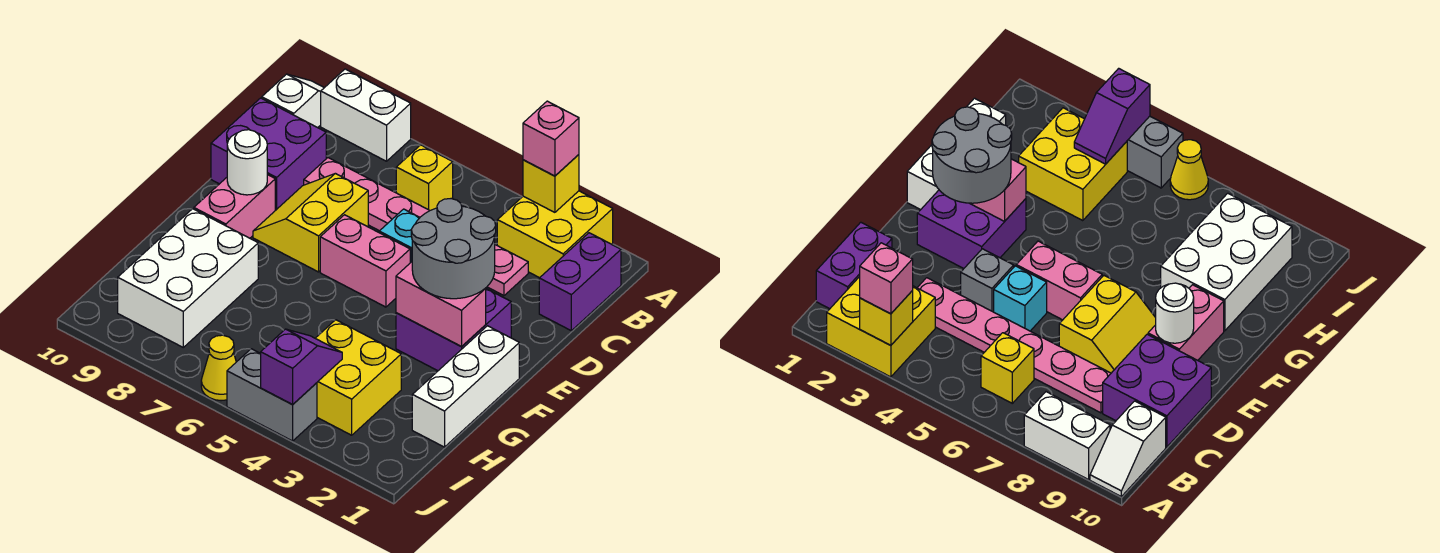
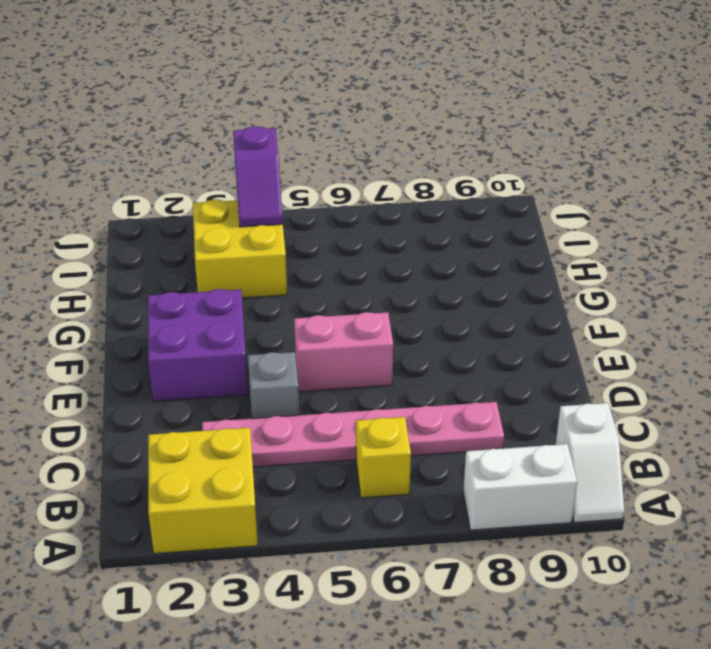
none -> purple brick B1:C1 level 1
none -> purple brick C9:D10 level 1
none -> cyan brick D5 level 1

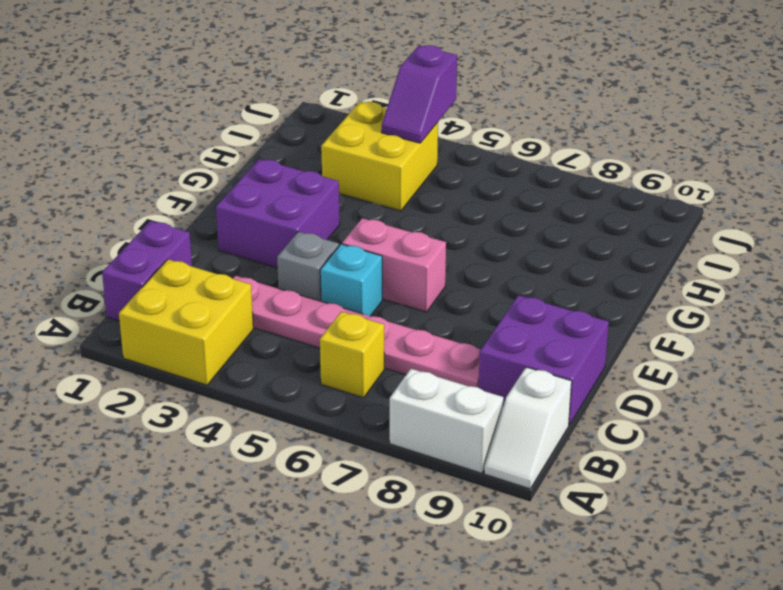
none -> yellow slope D7:E8 level 1 top 7
none -> pink brick E9:F9 level 1
none -> white brick F1:H1 level 1

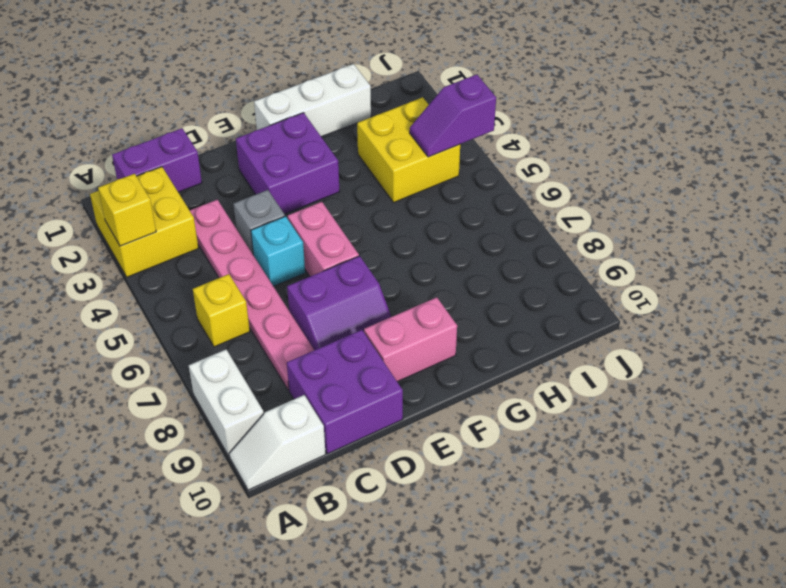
purple slope D7:E8 level 1 top 7 -> yellow slope D7:E8 level 1 top 7
none -> white brick G8:I9 level 1
none -> grey brick J4:J5 level 1
none -> yellow cone J6 level 1

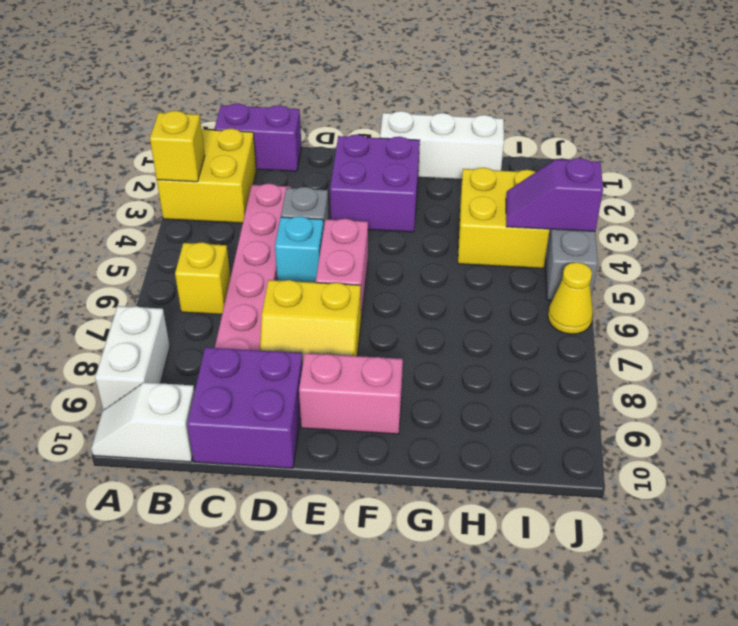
none -> white brick G8:I9 level 1
none -> white round brick E9 level 2
none -> pink brick F2:F3 level 2

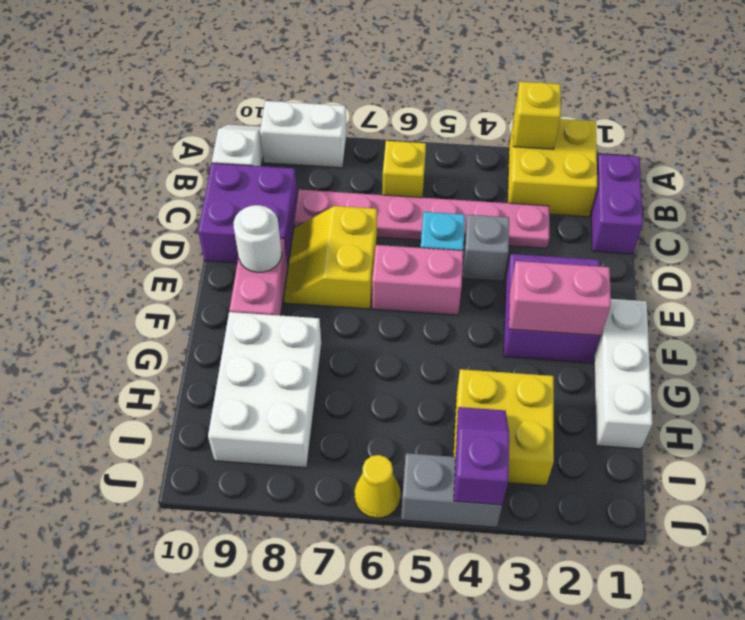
none -> pink brick A3 level 3
none -> grey round brick E2:F3 level 3

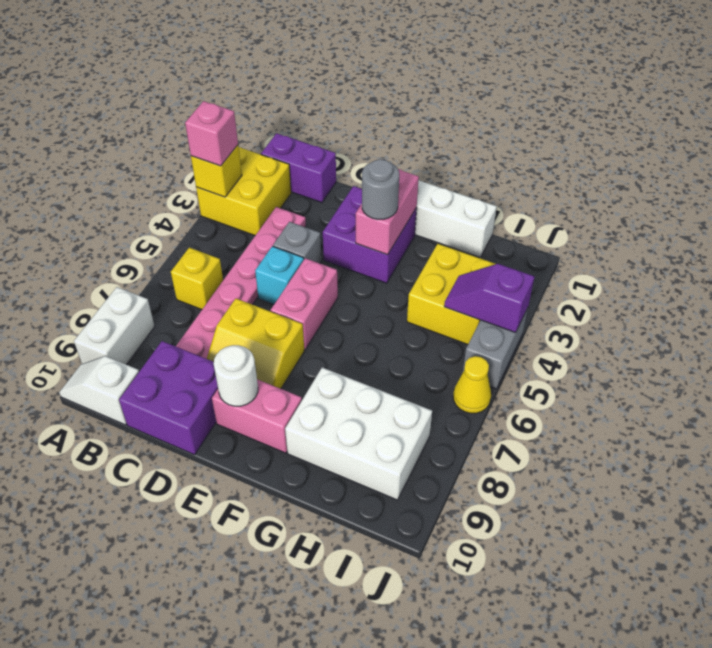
grey round brick F3 level 3 -> grey round brick E2:F3 level 3

